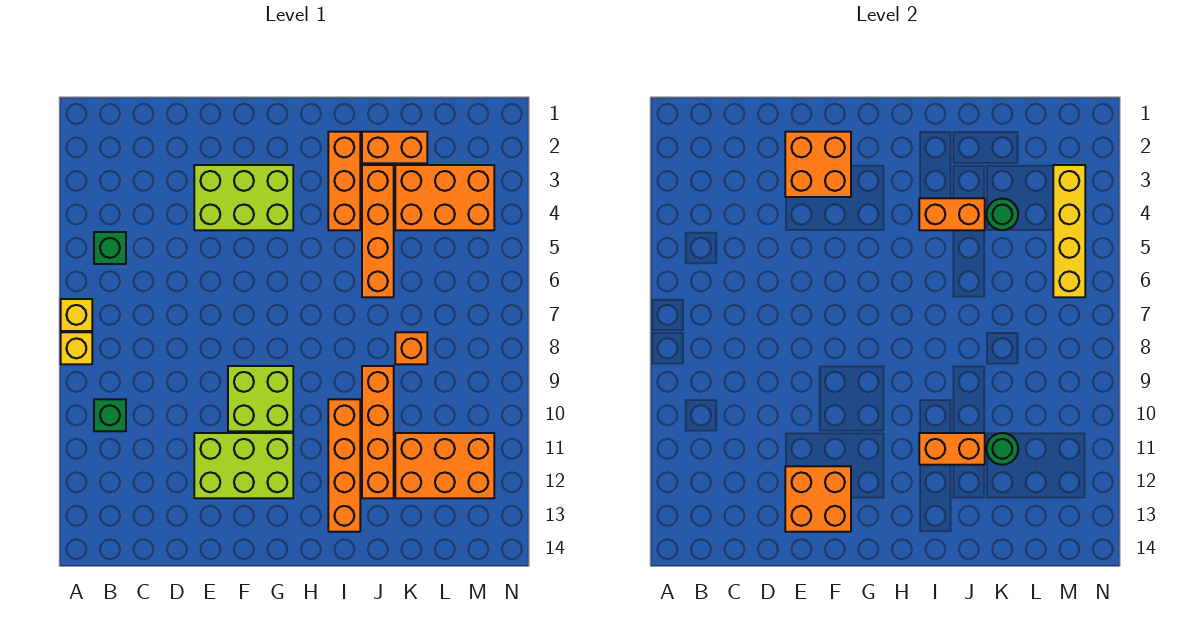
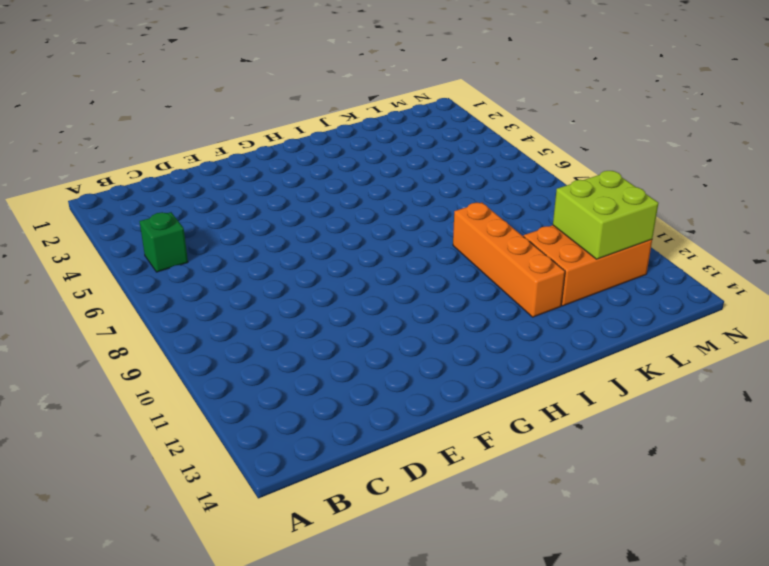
lime brick L11:M12 level 2 -> lime brick F9:G10 level 1
none -> yellow brick A7 level 1
none -> yellow brick A8 level 1
none -> green brick B10 level 1

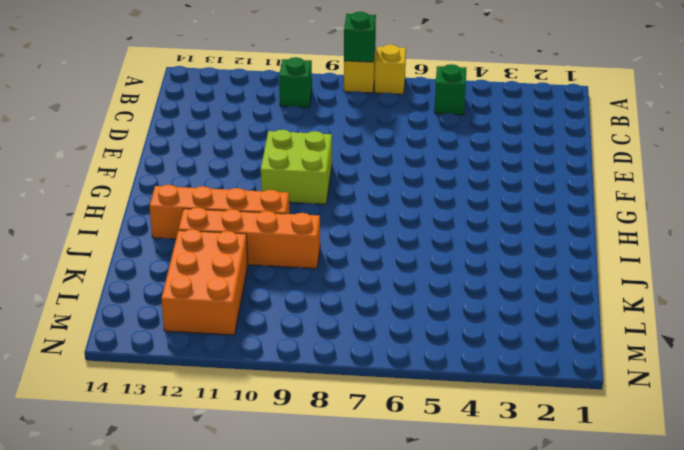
green brick A8 level 2 -> none
none -> lime brick E3:G4 level 1
none -> lime brick E11:G12 level 1
none -> orange brick I2:I4 level 1

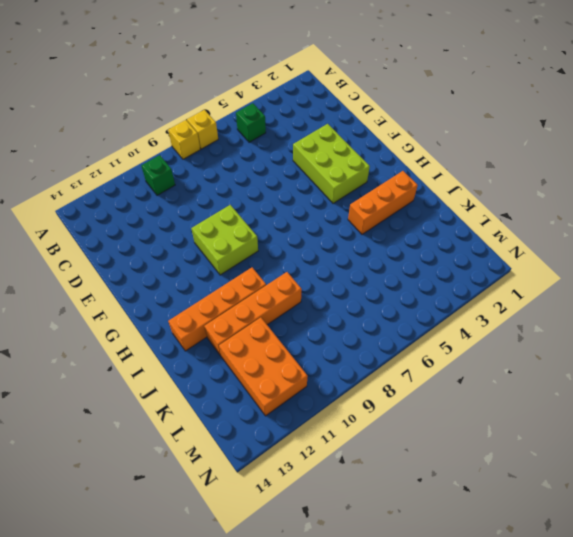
none -> lime brick E11:G12 level 1
none -> orange brick J2:K2 level 1
none -> orange brick J3:J6 level 1

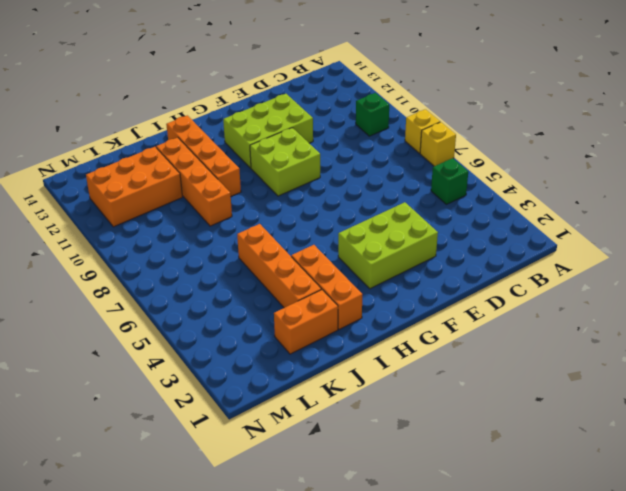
none -> orange brick K3:M4 level 1
none -> orange brick K8 level 1
none -> orange brick E2:F3 level 2

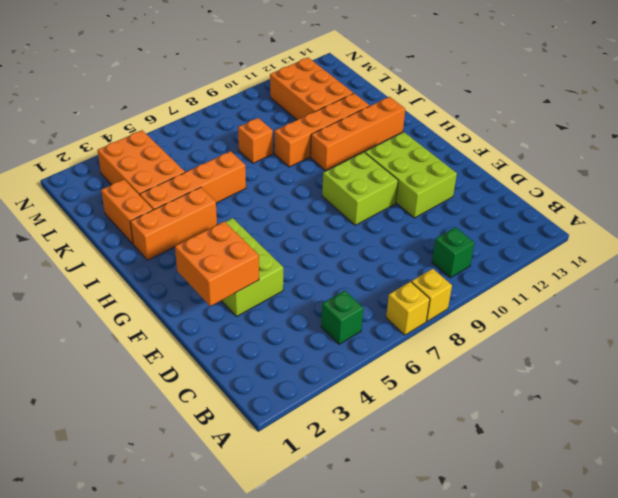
none -> orange brick E12:F13 level 2
none -> orange brick I4:J4 level 2
none -> orange brick I11:J11 level 2

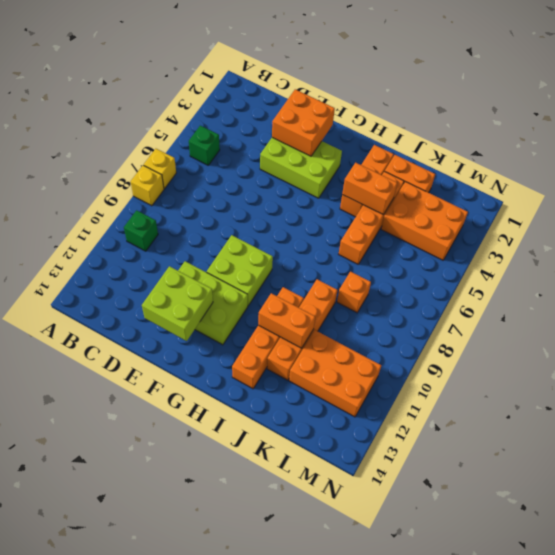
lime brick E12:F13 level 2 -> orange brick E12:F13 level 2
none -> green round brick K4 level 2
none -> green round brick K11 level 2
none -> yellow brick M3:M6 level 2

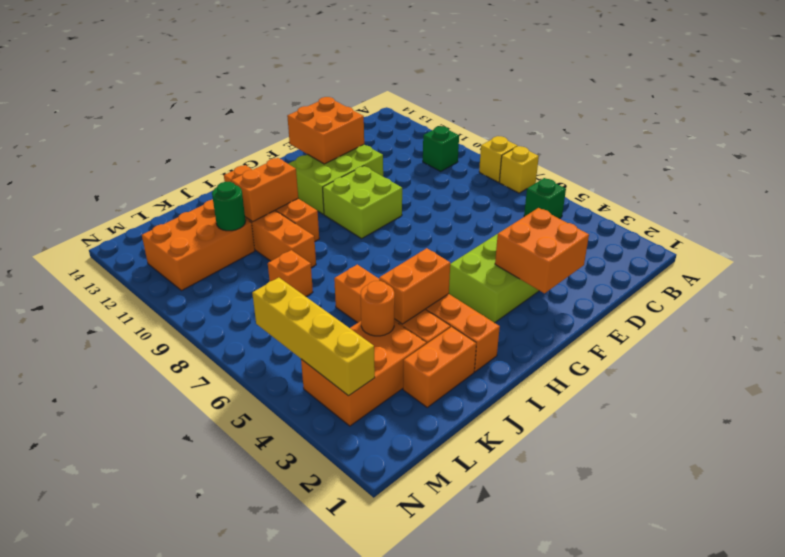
orange round brick K4 level 2 -> green round brick K4 level 2

